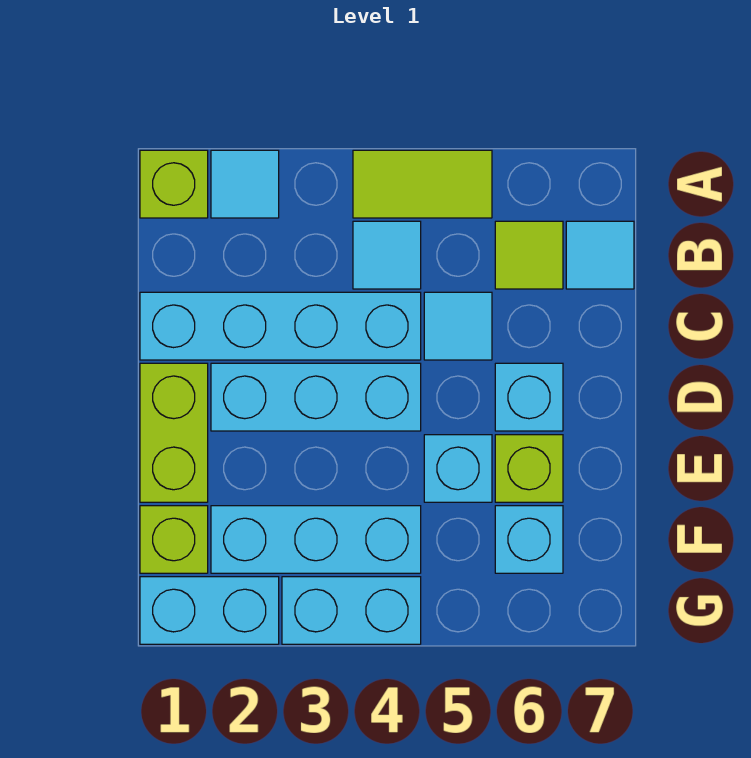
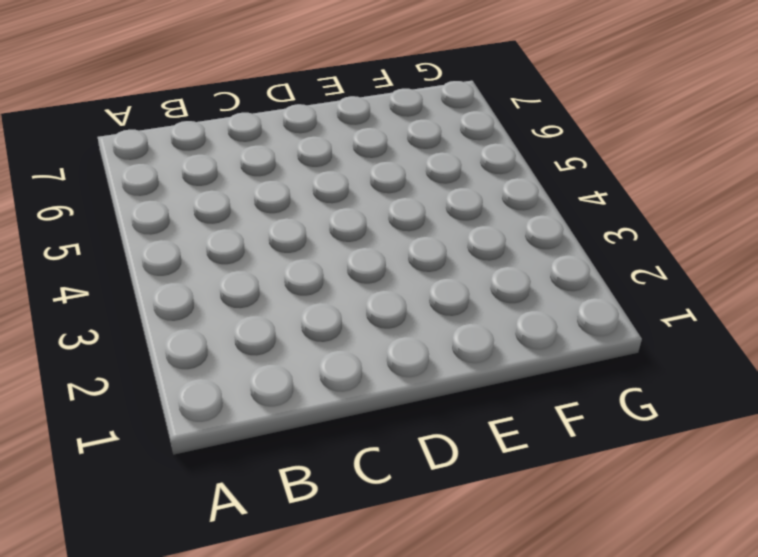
none -> lime brick A1 level 1
none -> cyan tile A2 level 1
none -> lime tile A4:A5 level 1

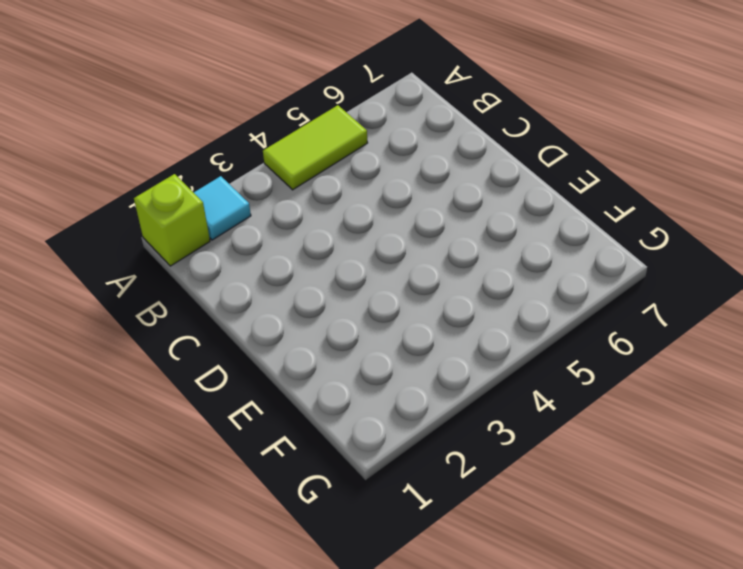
none -> cyan tile B4 level 1
none -> lime tile B6 level 1
none -> cyan tile B7 level 1

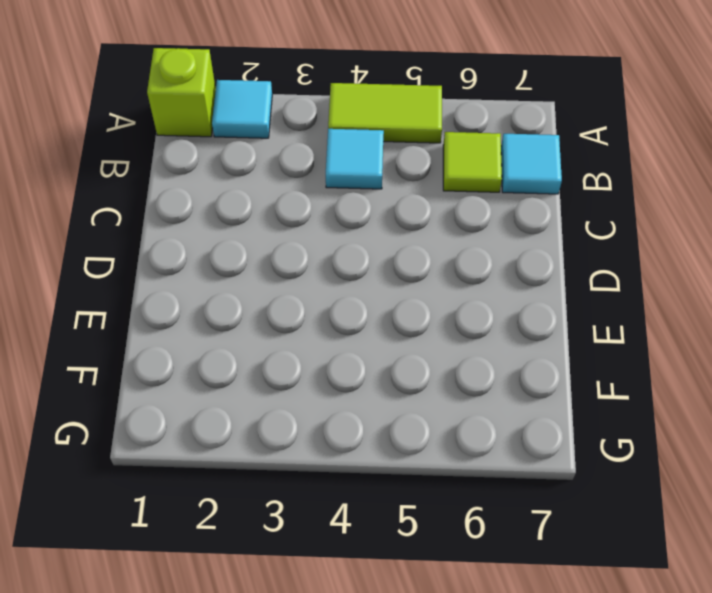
none -> cyan brick C1:C4 level 1
none -> cyan tile C5 level 1
none -> lime brick D1:E1 level 1

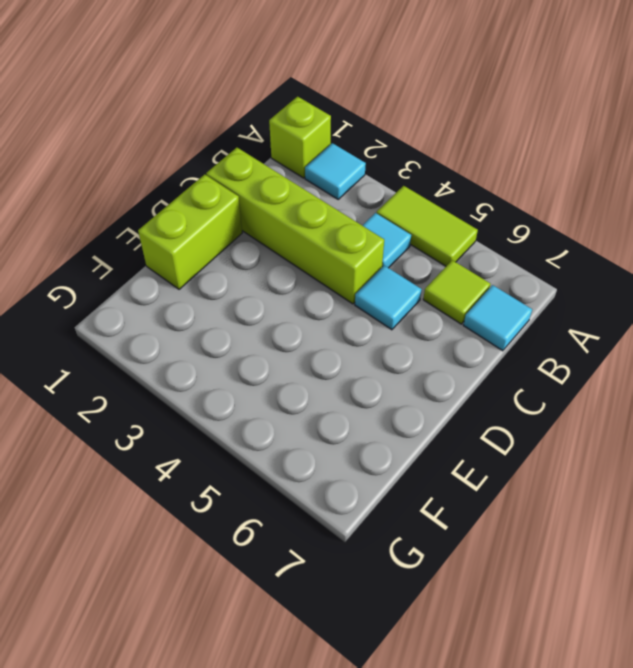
lime brick C1:C4 level 1 -> cyan brick C1:C4 level 1
none -> cyan brick D2:D4 level 1
none -> cyan brick D6 level 1
none -> cyan brick E5 level 1

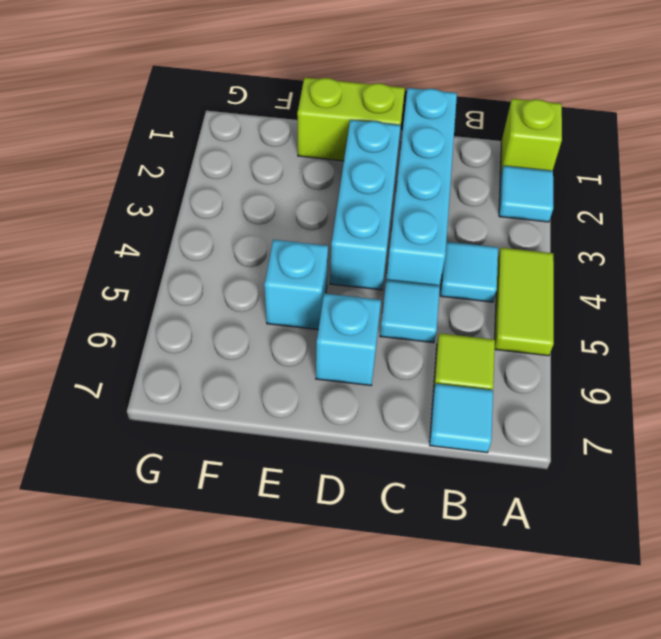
none -> lime brick E6 level 1
none -> lime brick F1 level 1
none -> cyan brick F2:F4 level 1

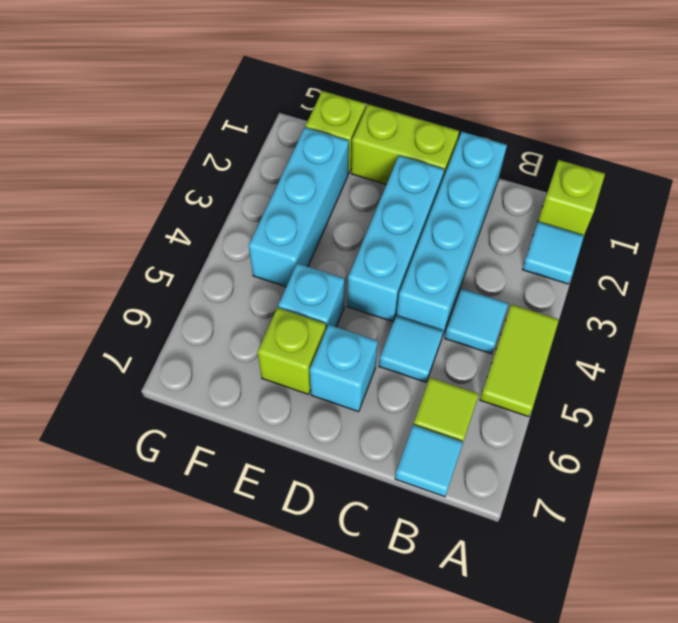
none -> cyan brick F6 level 1
none -> cyan brick G1:G2 level 1
none -> cyan brick G3:G4 level 1

